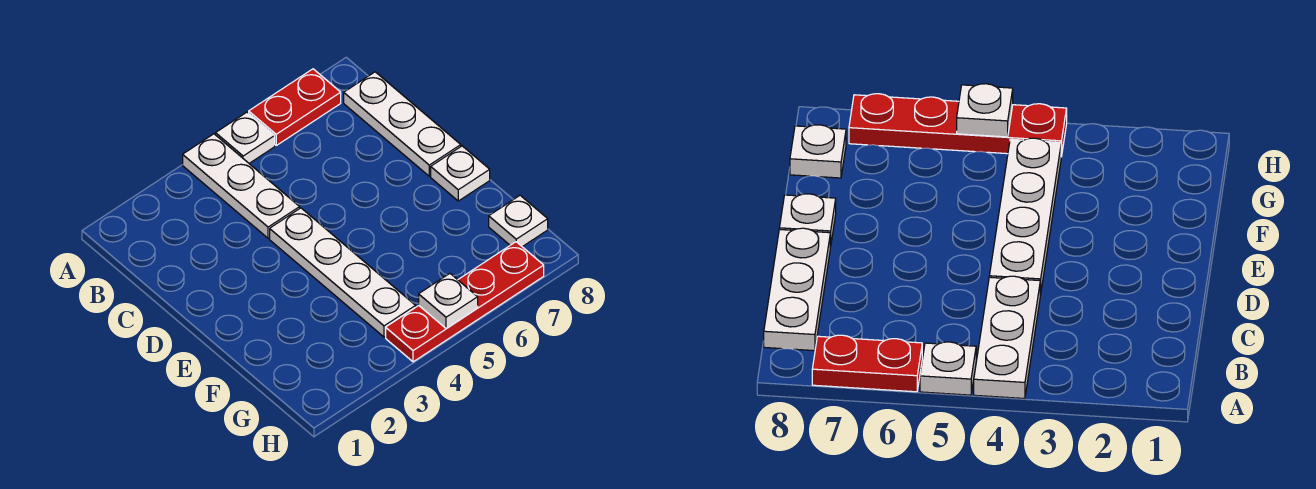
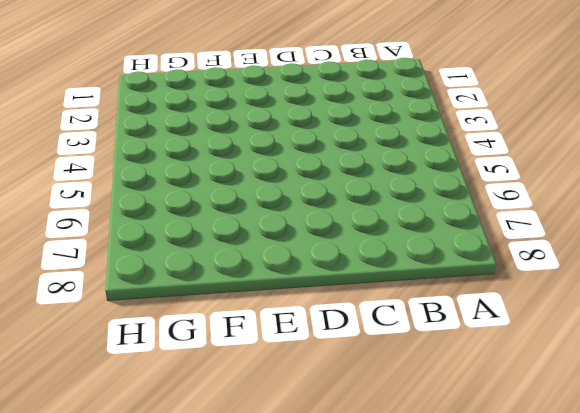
none -> white plate A4:C4 level 1
none -> white plate A5 level 1

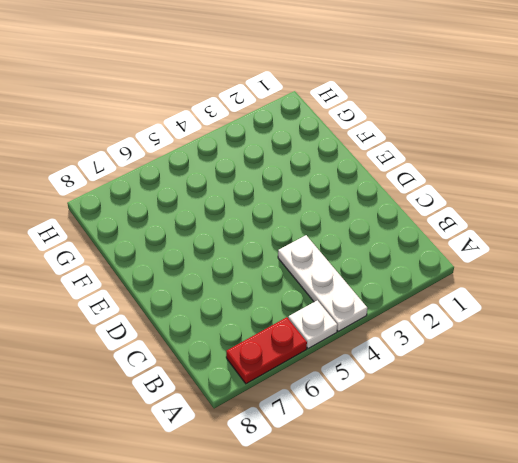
none -> white plate B8:D8 level 1
none -> white plate D4:G4 level 1

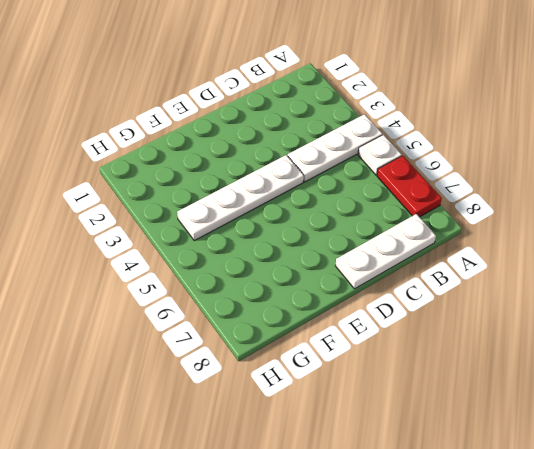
none -> white plate E8 level 1
none -> white plate G8 level 1

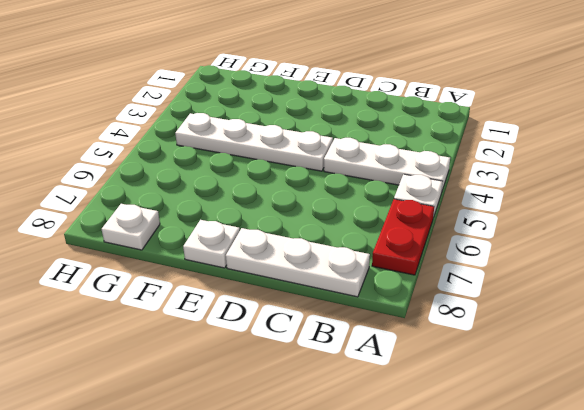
none -> red plate H4:H7 level 1
none -> white plate H5 level 2

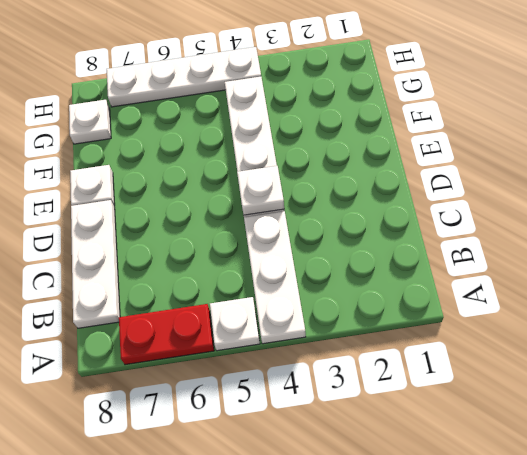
white plate D4 level 2 -> white plate H5 level 2
white plate H4:H7 level 1 -> red plate H4:H7 level 1

